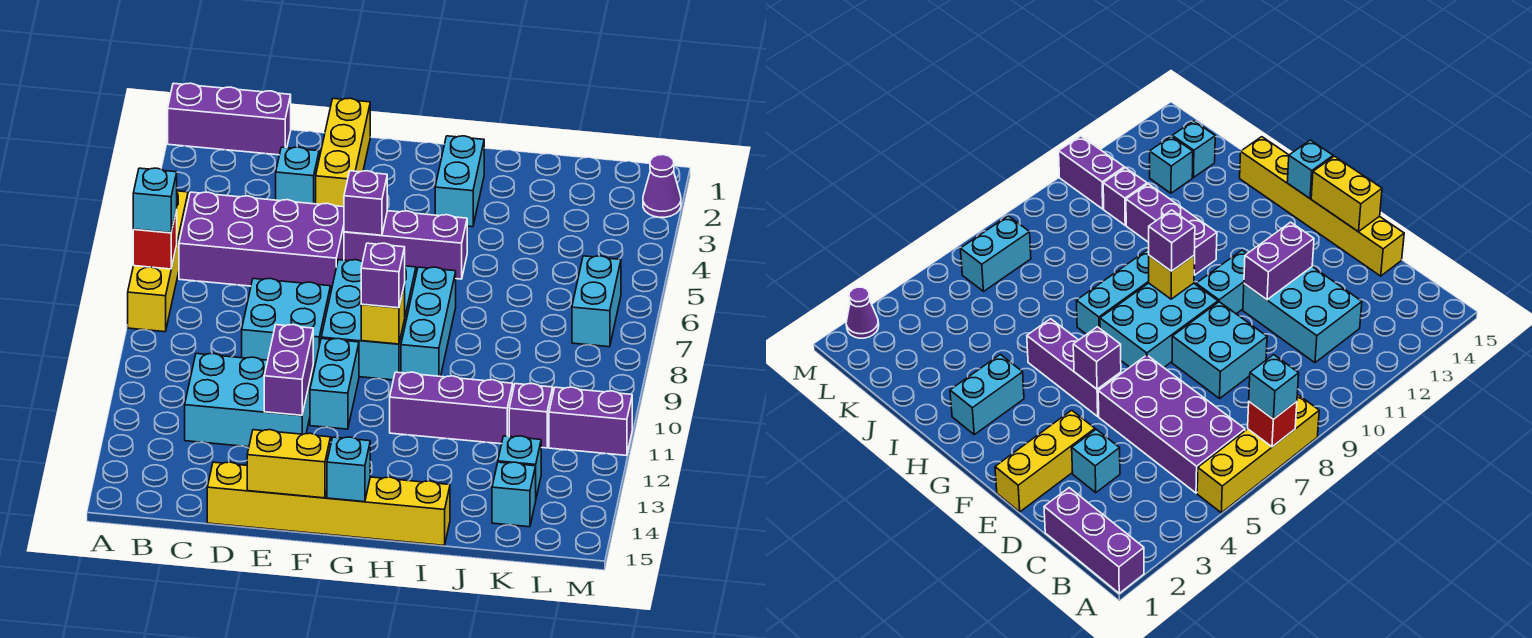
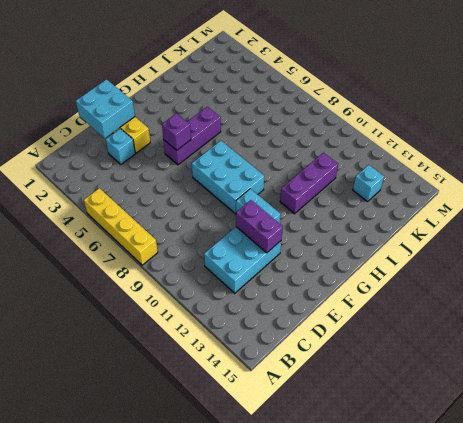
cyan brick D1:E2 level 2 -> cyan brick D8:E9 level 1
none -> purple brick A1:C1 level 1
none -> purple brick B5:E6 level 1
none -> yellow brick D15:I15 level 1

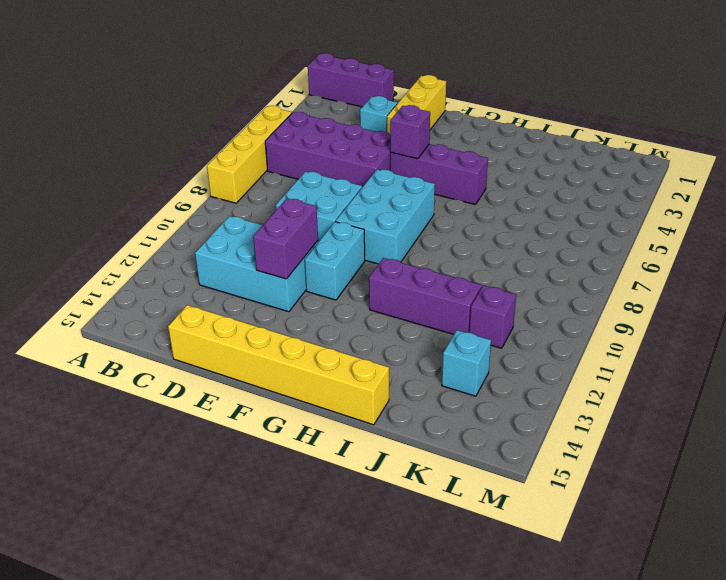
none -> cyan brick H2:H3 level 1
none -> cyan brick H7:H9 level 1
none -> cyan brick K14 level 1

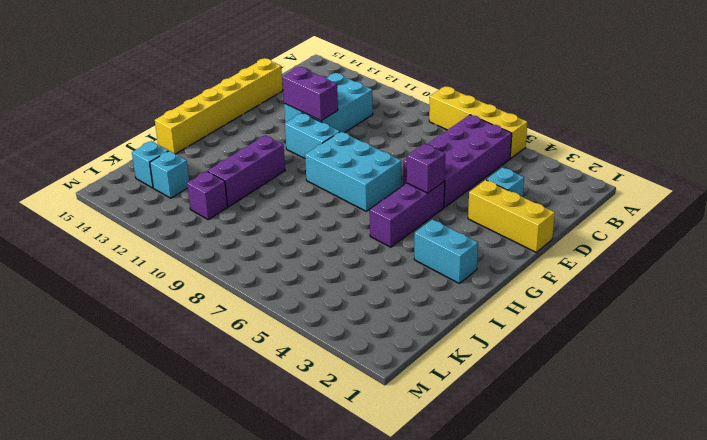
none -> purple brick A1:C1 level 1
none -> cyan brick D8:E9 level 1
none -> cyan brick H7:H9 level 1

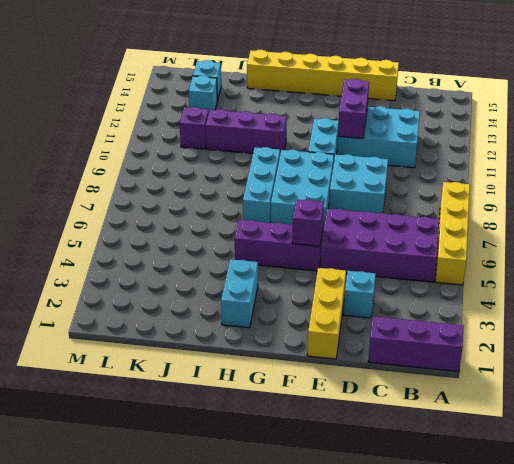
none -> cyan brick L6:L7 level 1
none -> purple brick L11:M11 level 1
none -> purple cone M2 level 1

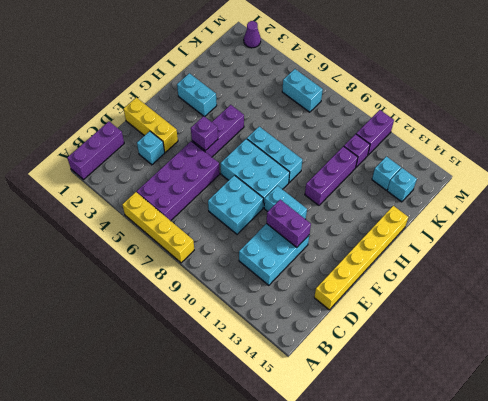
none -> red brick A7 level 2
none -> yellow brick E15:F15 level 2
none -> yellow brick G9 level 2

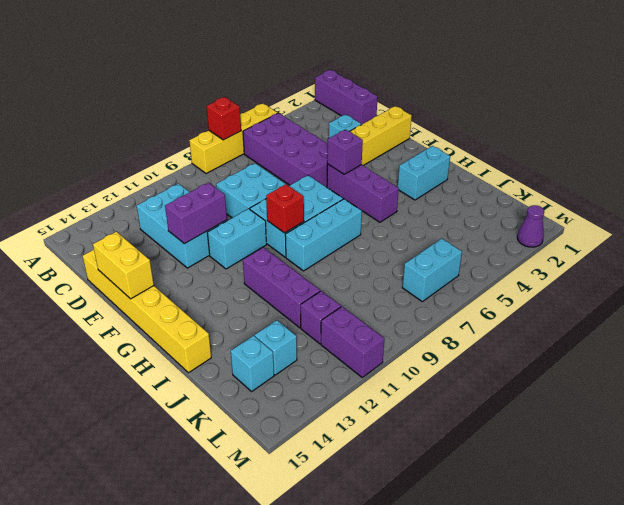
red brick G9 level 2 -> yellow brick G9 level 2
none -> cyan brick G15 level 2
none -> cyan brick A7 level 3
none -> purple brick G9 level 3

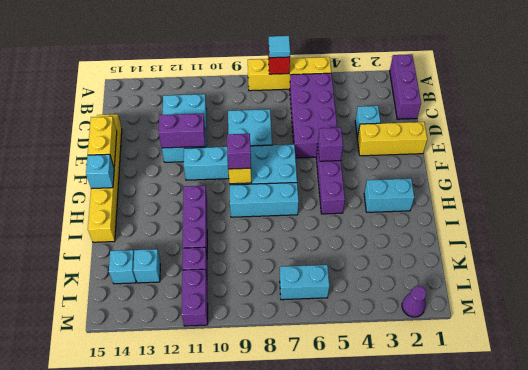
cyan tile A7 level 3 -> cyan brick A7 level 3

